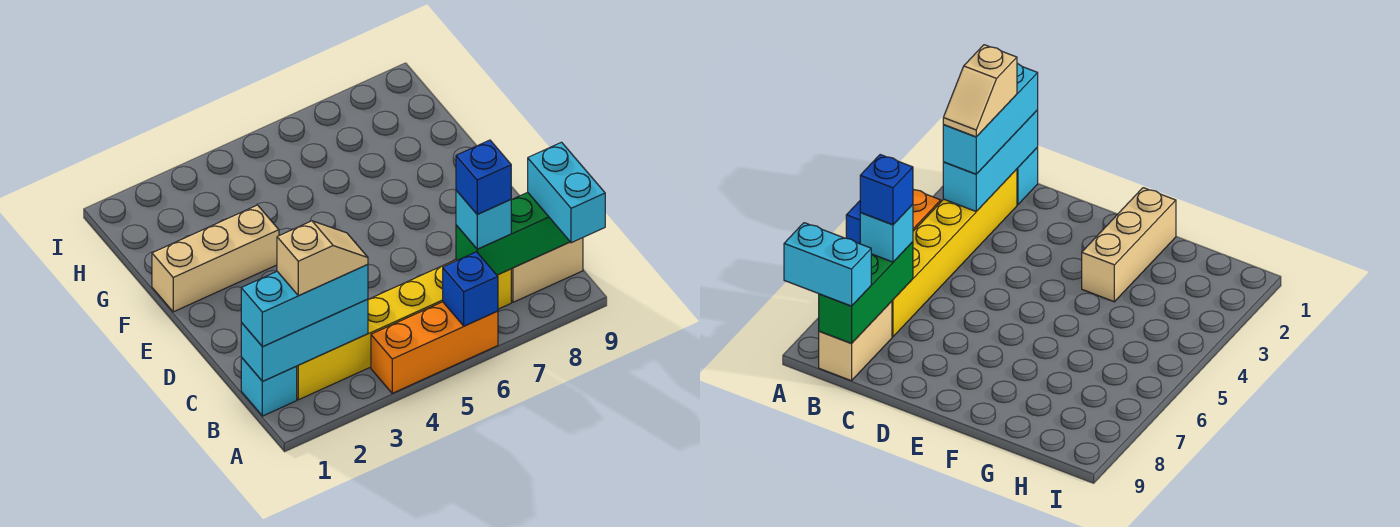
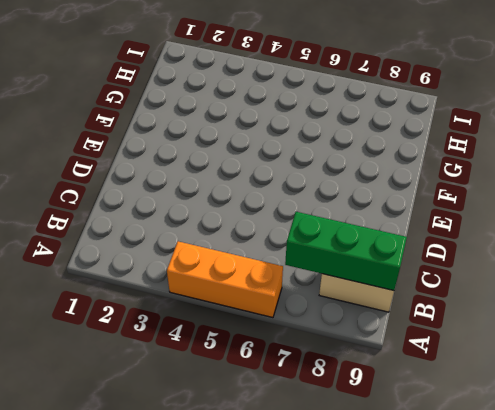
none -> cyan brick B1 level 1
none -> yellow brick B2:B7 level 1
none -> tan brick F1:F3 level 1

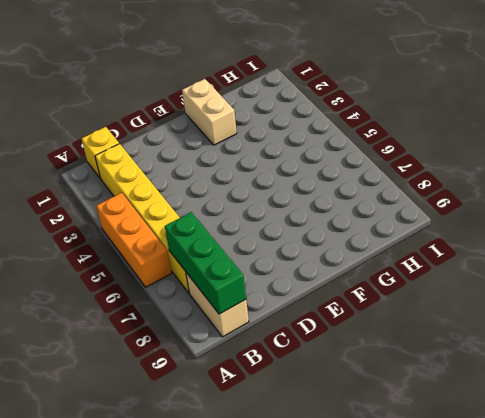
yellow brick B1 level 1 -> cyan brick B1 level 1
tan brick F1:F2 level 1 -> tan brick F1:F3 level 1
none -> blue brick A6 level 2
none -> cyan brick B1:B3 level 2
none -> cyan brick A9:B9 level 3

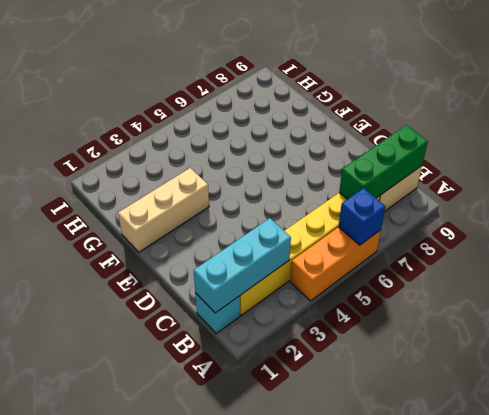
none -> cyan brick A9:B9 level 3
none -> cyan brick B1:B3 level 3
none -> cyan brick B7 level 3

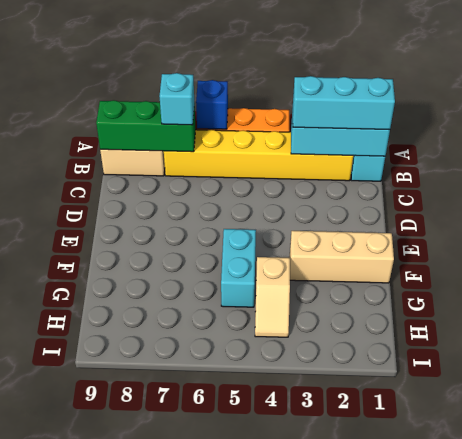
cyan brick F5:G5 level 1 -> cyan brick A9:B9 level 3
tan slope G4:H4 level 1 top G -> tan slope B2:B3 level 4 top 2
none -> blue brick B7 level 4

